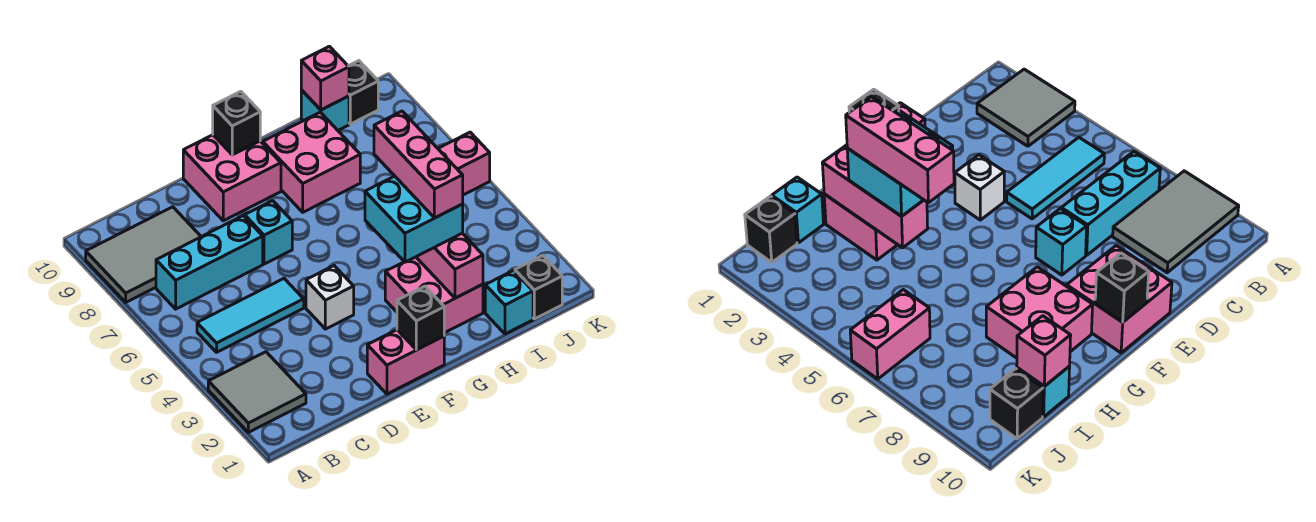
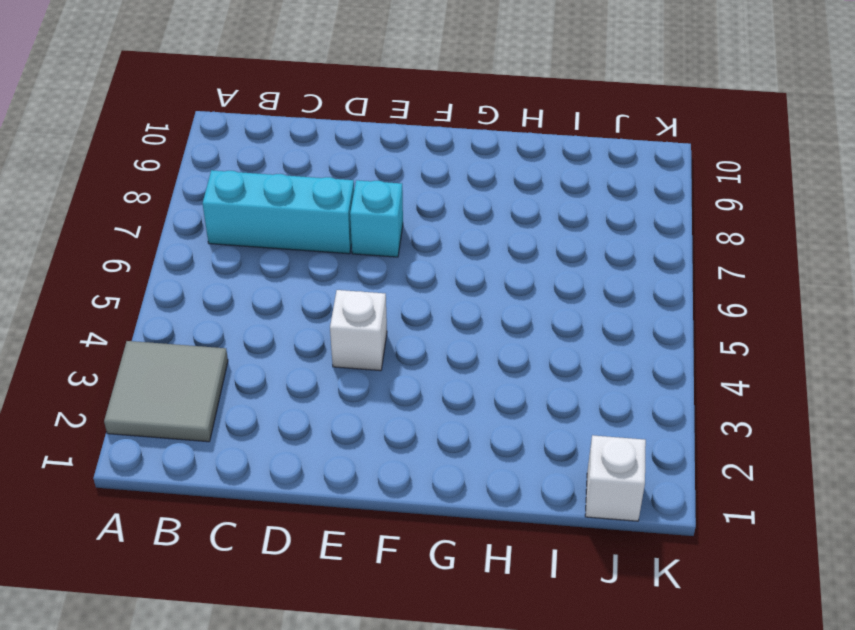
white brick J1 level 1 -> black brick J1 level 1
none -> grey tile A8:C9 level 1
none -> cyan tile B5:D5 level 1
none -> pink brick E1:F1 level 1

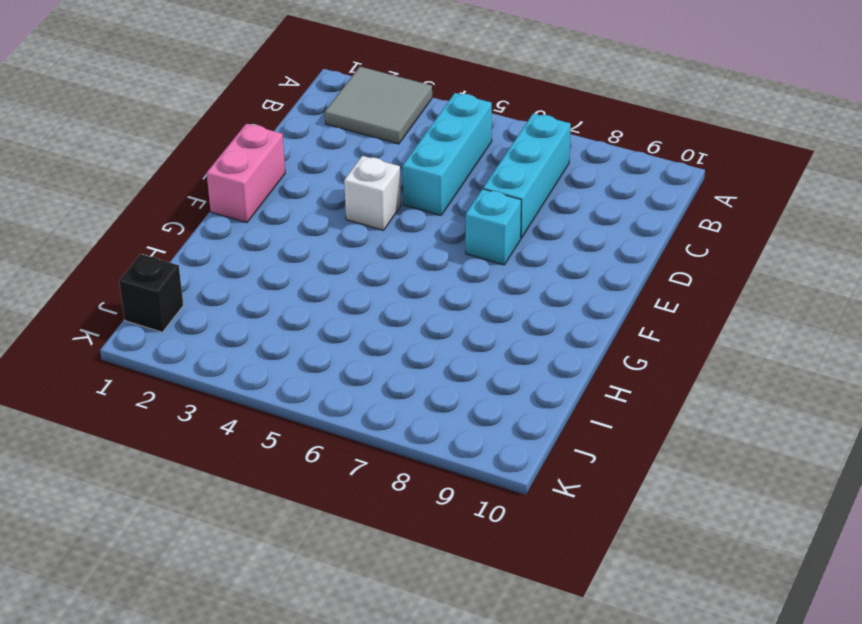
cyan brick B5:D5 level 1 -> cyan tile B5:D5 level 1
none -> grey tile A8:C9 level 1
none -> pink brick E9:F10 level 1
none -> pink brick G2:H3 level 1

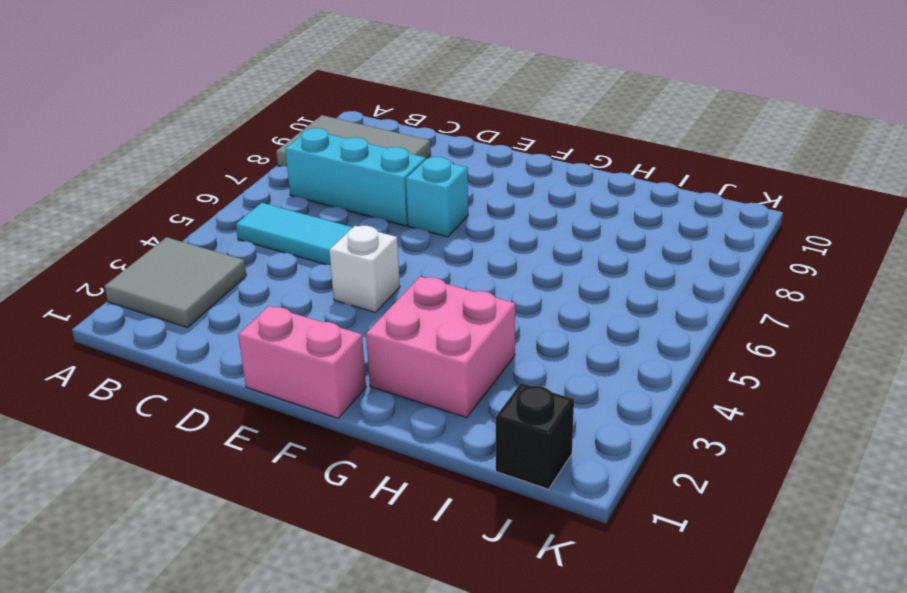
none -> pink brick E9:F10 level 1
none -> pink brick G8:H9 level 1
none -> cyan brick I1 level 1

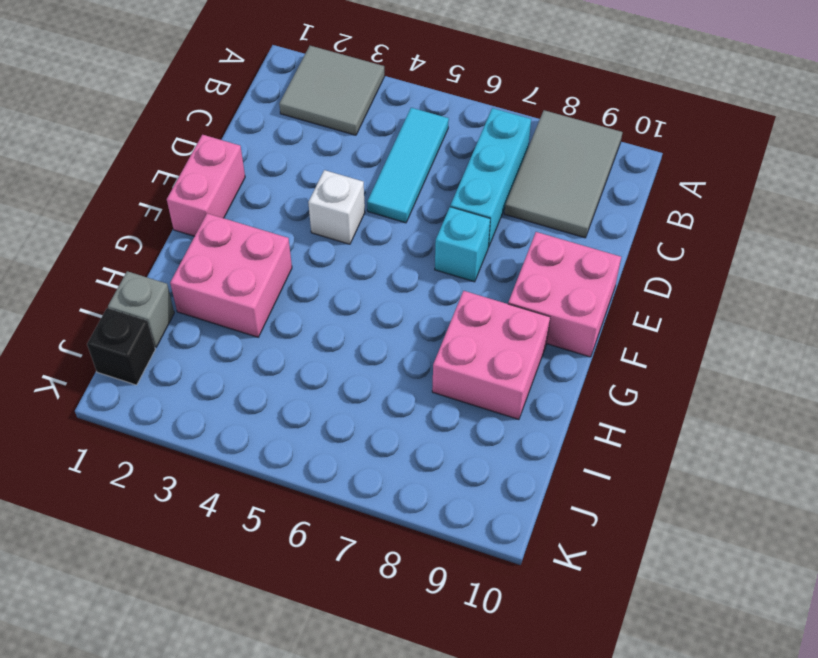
grey brick I1 level 1 -> cyan brick I1 level 1
none -> cyan brick I10 level 1
none -> pink brick J6:K6 level 1
none -> black brick J10 level 1

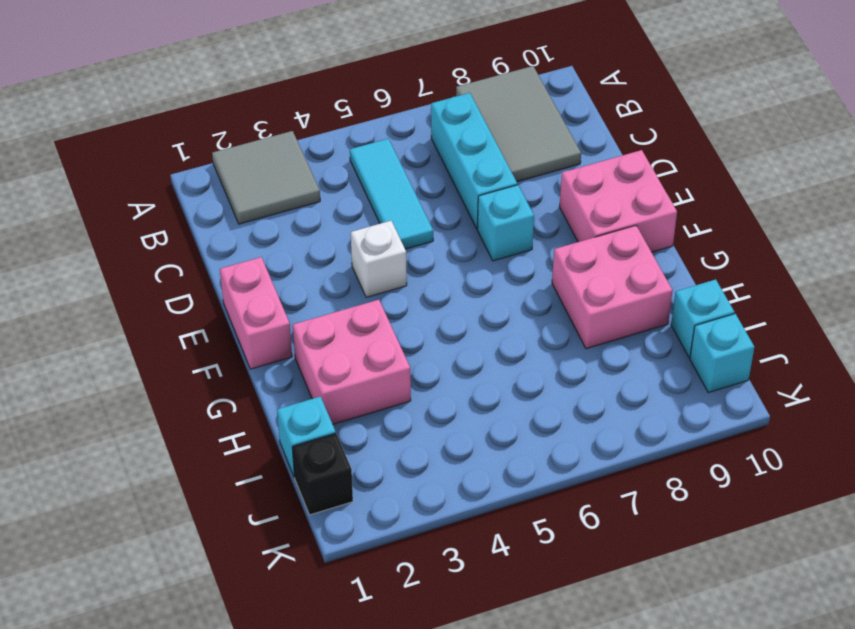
cyan brick J10 level 1 -> black brick J10 level 1
none -> pink brick J6:K6 level 1
none -> black brick F1 level 2
none -> black brick F10 level 2

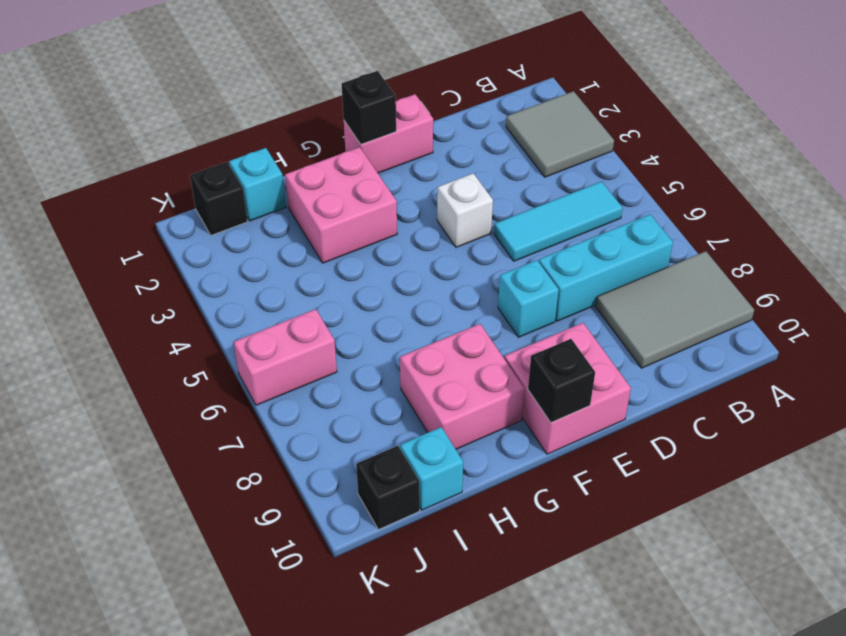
none -> pink brick H2:H4 level 2
none -> pink brick I10 level 2
none -> cyan brick G3:H4 level 3

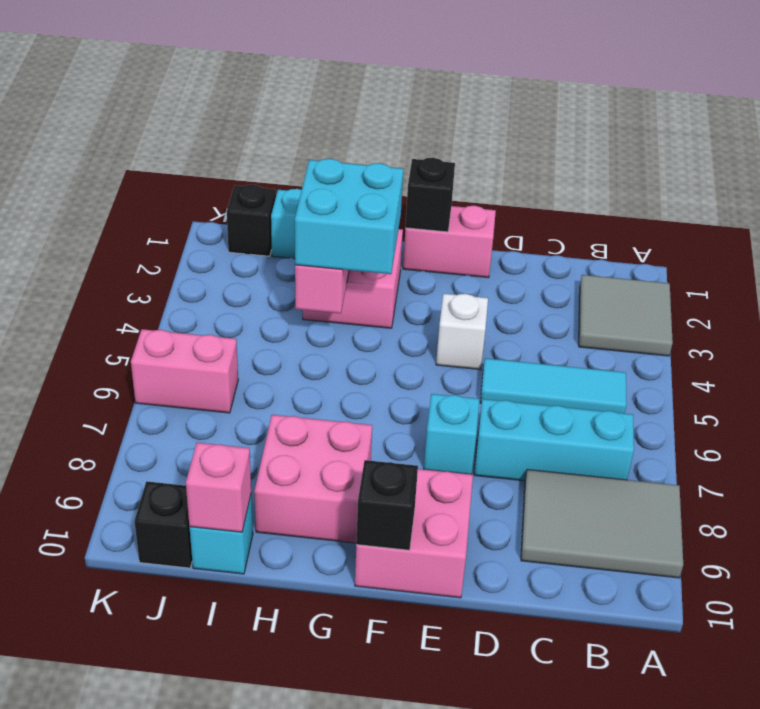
none -> pink brick H3:H5 level 4

